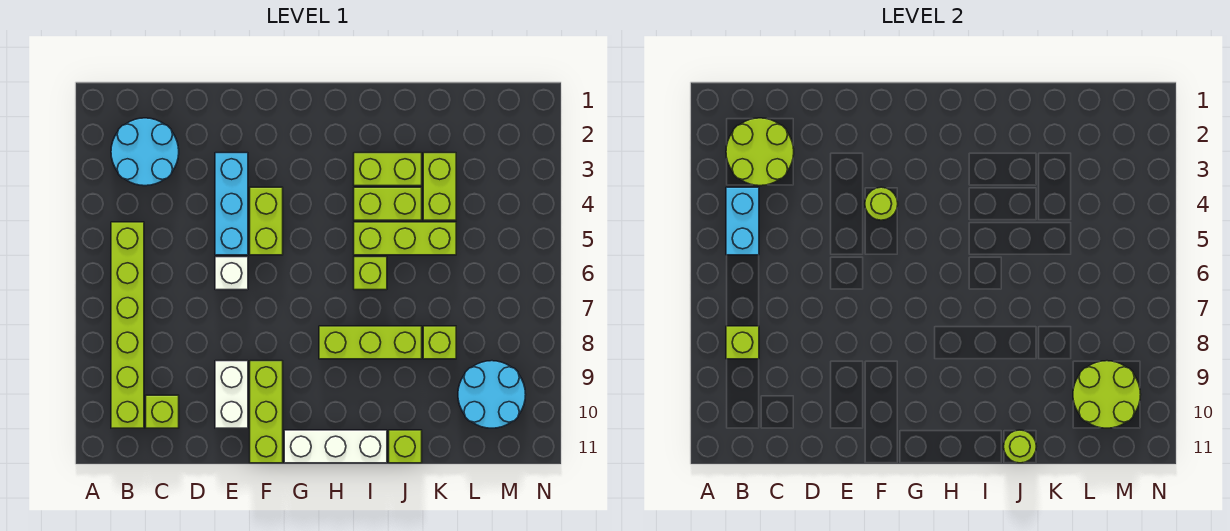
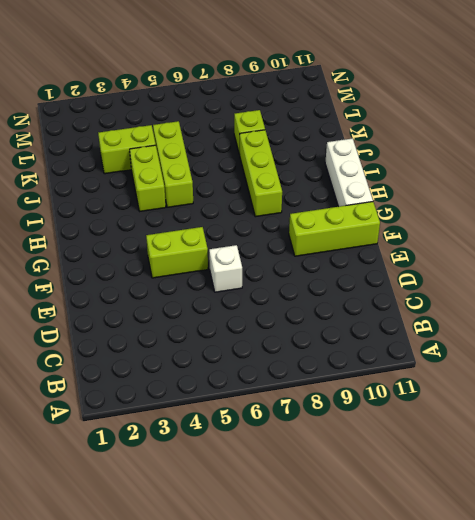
none -> cyan round brick B2:C3 level 1
none -> lime brick B5:B10 level 1
none -> lime brick C10 level 1

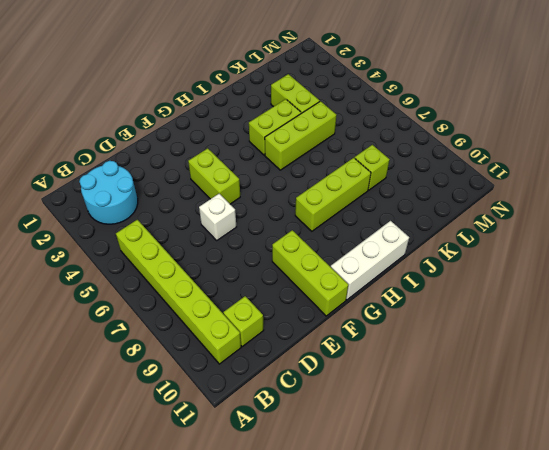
none -> cyan brick E3:E5 level 1
none -> white brick E9:E10 level 1
none -> lime brick I3:J3 level 1

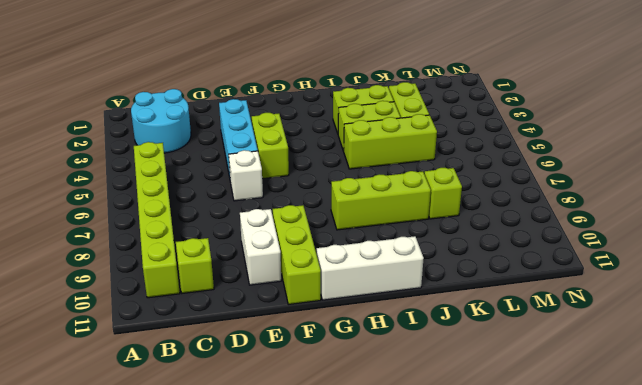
none -> lime brick I6 level 1
none -> lime brick J11 level 1
none -> cyan round brick L9:M10 level 1

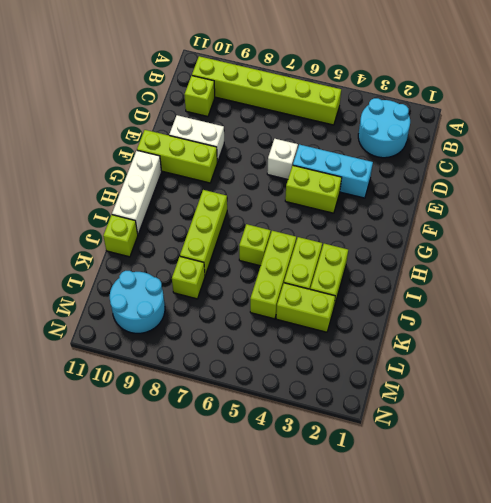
none -> lime round brick B2:C3 level 2
none -> cyan brick B4:B5 level 2
none -> lime brick B8 level 2

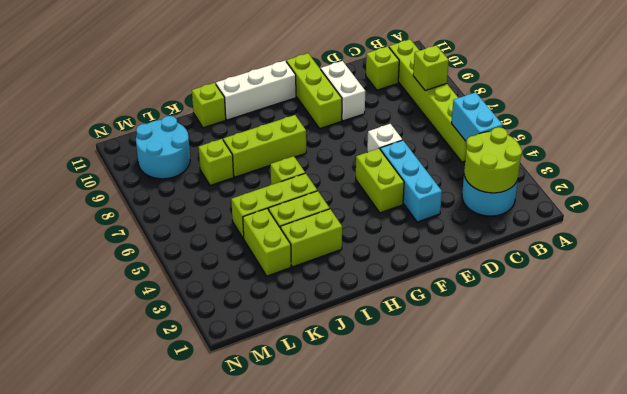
none -> lime round brick F4 level 2
none -> lime round brick J11 level 2
none -> lime round brick L9:M10 level 2

